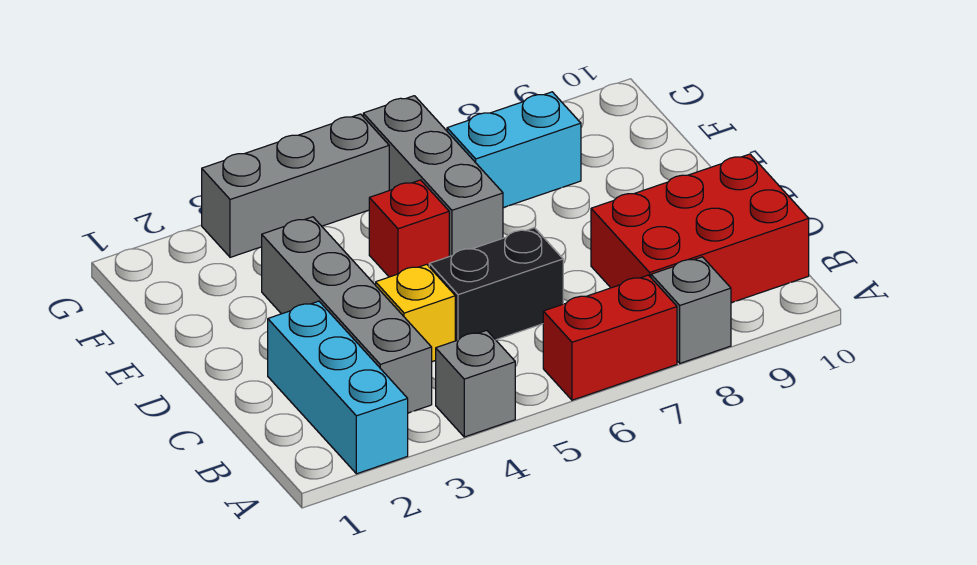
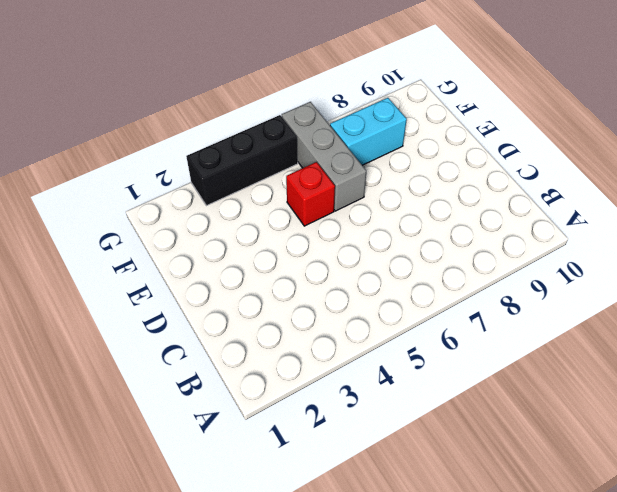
black brick G3:G5 level 1 -> grey brick G3:G5 level 1
none -> cyan brick A2:C2 level 1
none -> grey brick A4 level 1
none -> red brick A6:A7 level 1

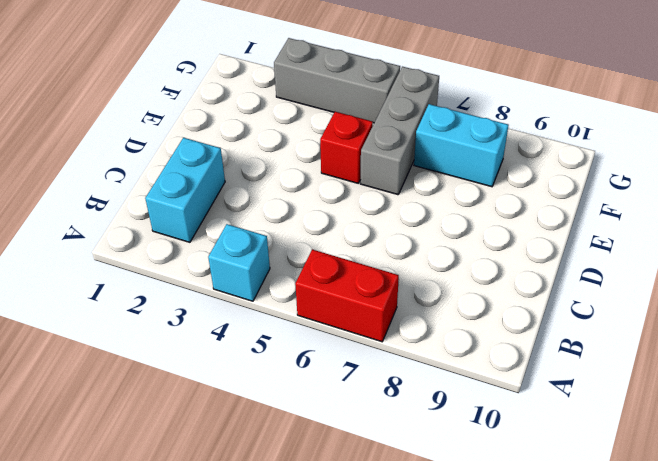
cyan brick A4 level 1 -> grey brick A4 level 1
cyan brick B2:C2 level 1 -> cyan brick A2:C2 level 1
none -> grey brick A8 level 1
none -> grey brick B3:E3 level 1
none -> red brick B8:C10 level 1

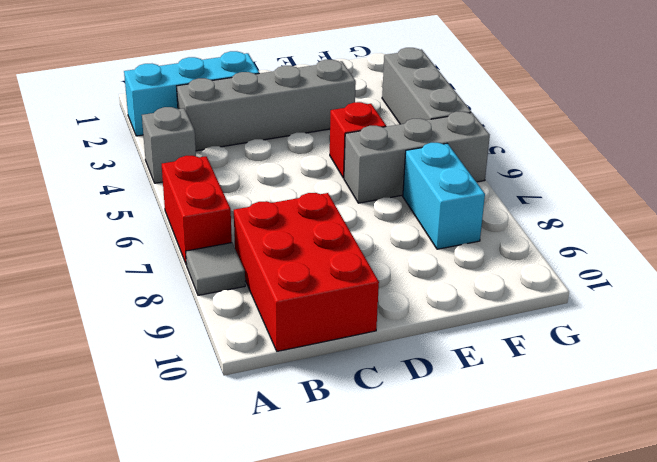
grey tile A8 level 1 -> grey brick A8 level 1
none -> yellow brick C4 level 1
none -> black brick C5:C6 level 1

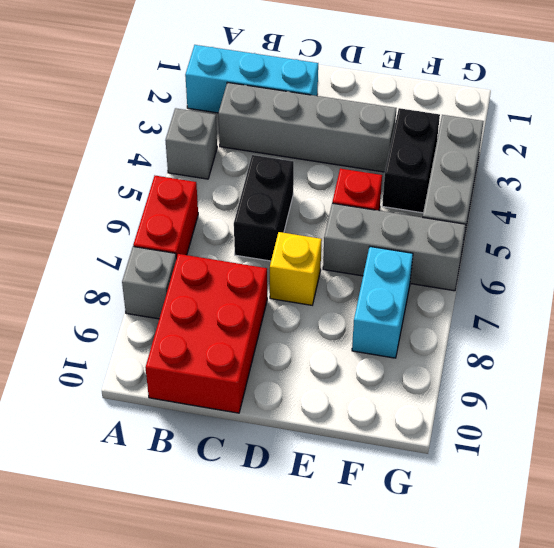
yellow brick D7 level 1 -> yellow brick C4 level 1
black brick F3:F4 level 1 -> none

